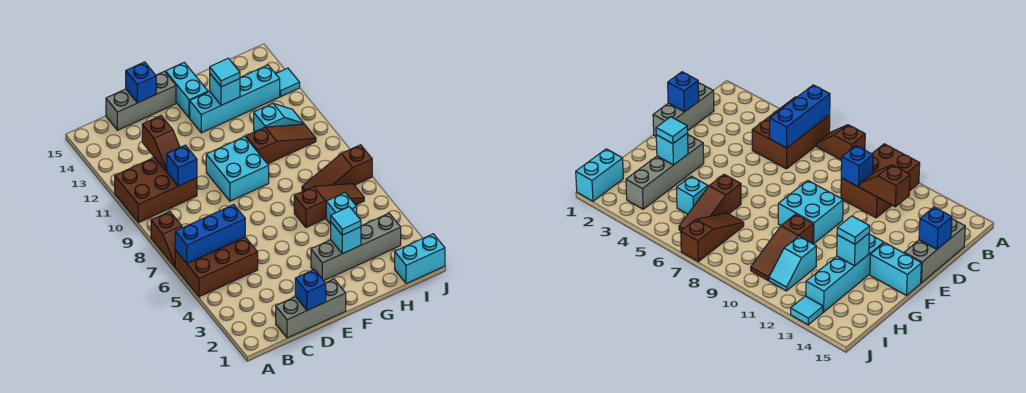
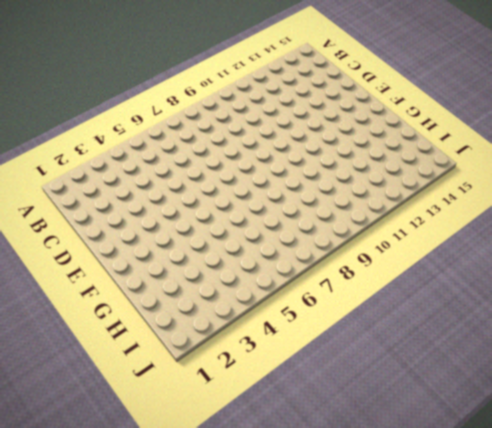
none -> brown brick A5:C6 level 1
none -> brown slope A7:A8 level 1 top 8
none -> brown brick A10:C11 level 1

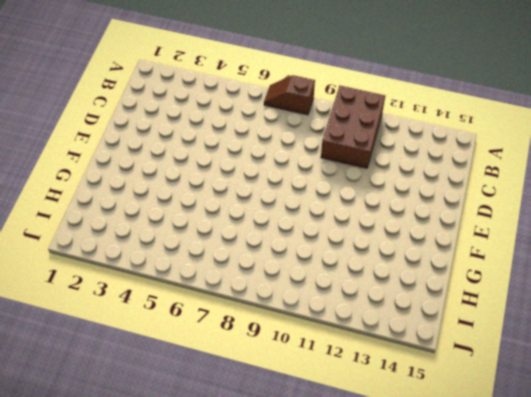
none -> brown brick A5:C6 level 1
none -> grey brick C1:E1 level 1
none -> grey brick C15:E15 level 1

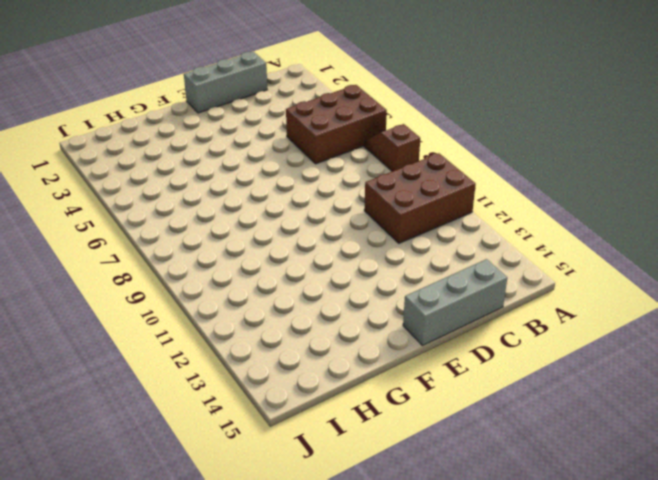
none -> cyan brick E9:F10 level 1
none -> grey brick F3:I3 level 1
none -> cyan brick F13:I13 level 1

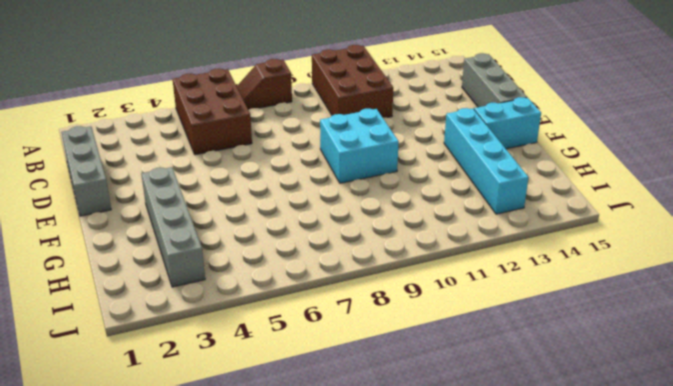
none -> brown slope G6:I6 level 1 top G
none -> brown slope G10:I10 level 1 top G
none -> cyan brick H5 level 1

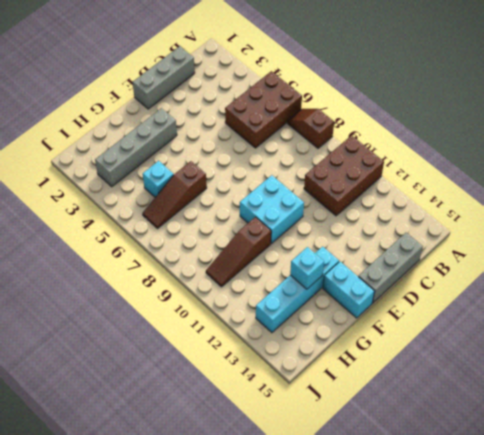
none -> brown slope H7:J7 level 1 top J
none -> cyan slope H11:I11 level 1 top H
none -> cyan brick I1:J1 level 1

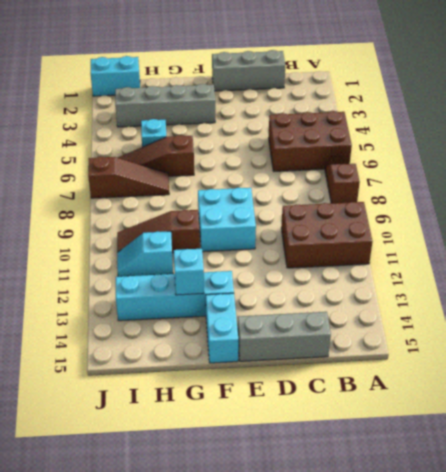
none -> cyan tile J13 level 1
none -> blue brick A6:C6 level 2
none -> blue brick C10 level 2

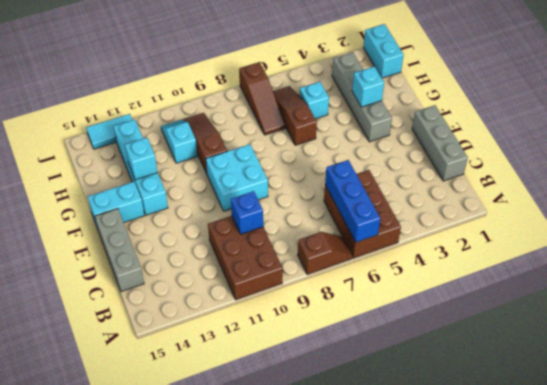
cyan tile J13:J14 level 1 -> cyan tile J13 level 1
none -> brown slope C11:C12 level 2 top 12
none -> blue brick D1 level 2
none -> blue brick D15 level 2

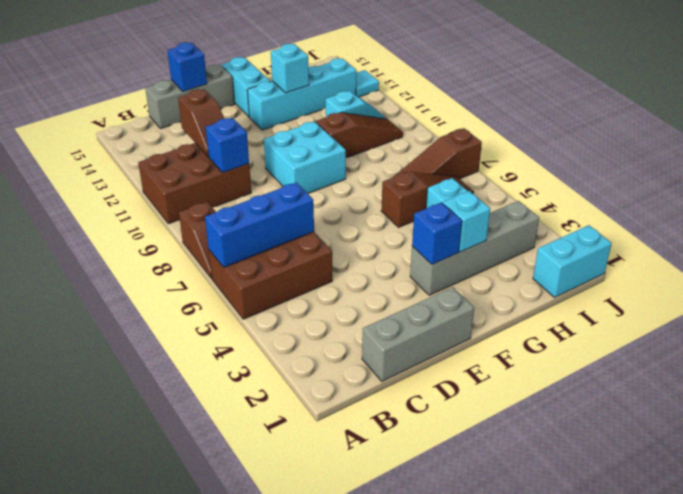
blue brick F3 level 2 -> blue brick D1 level 2
none -> cyan tile G3 level 3
none -> cyan tile G13 level 3

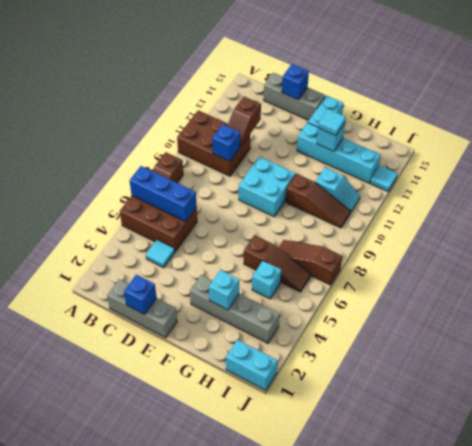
cyan tile C4 level 1 -> cyan tile G3 level 3

